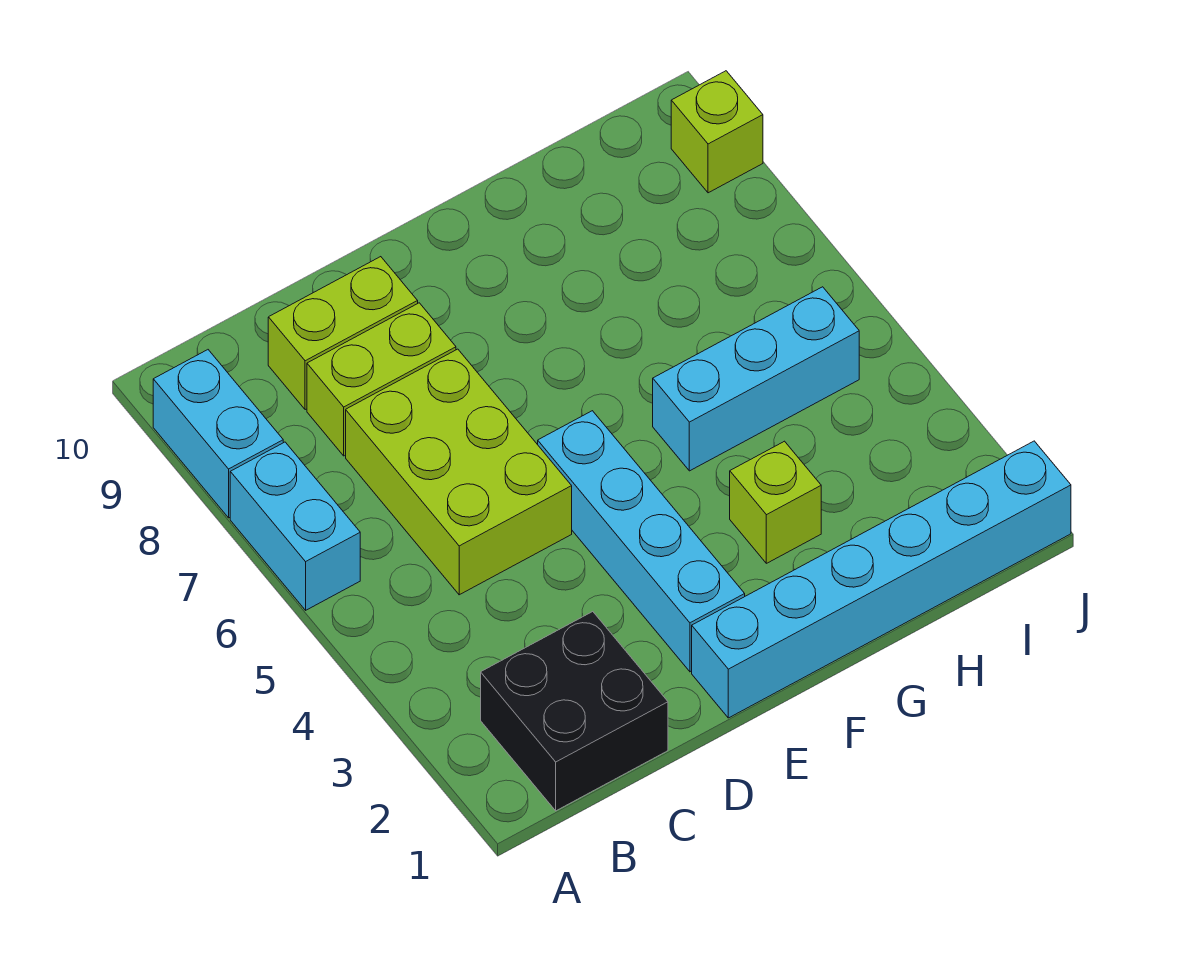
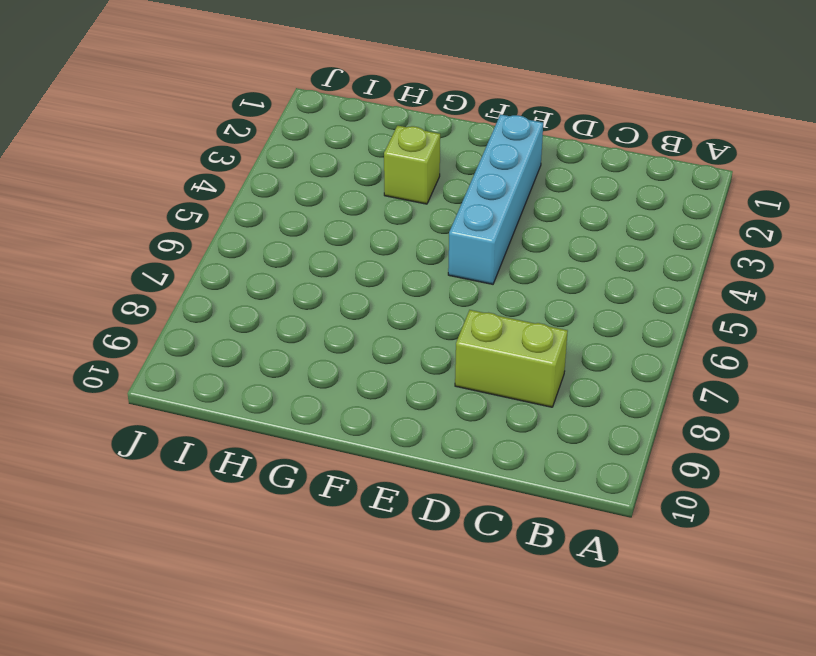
none -> cyan brick A6:A7 level 1
none -> cyan brick A8:A9 level 1

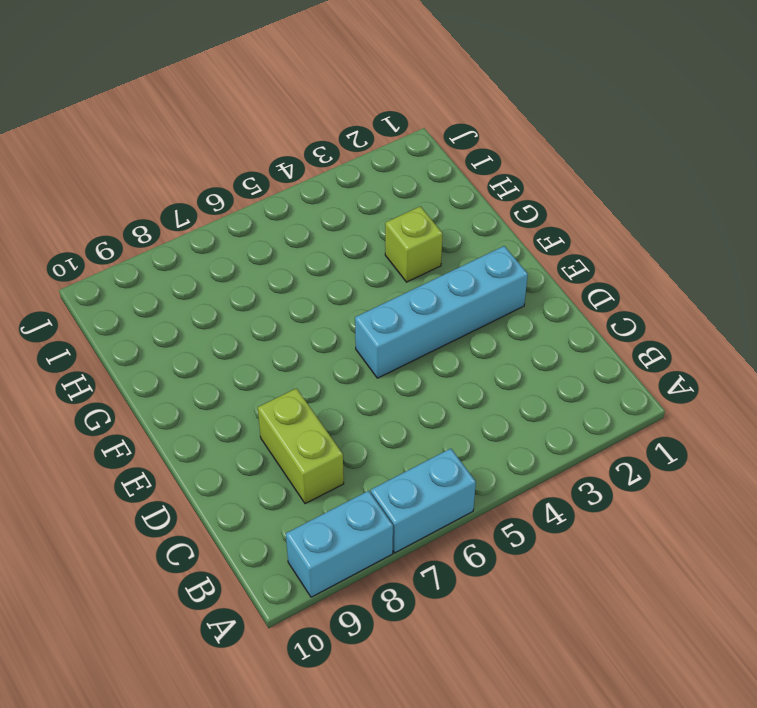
none -> black brick B1:C2 level 1
none -> lime brick C5:D7 level 1

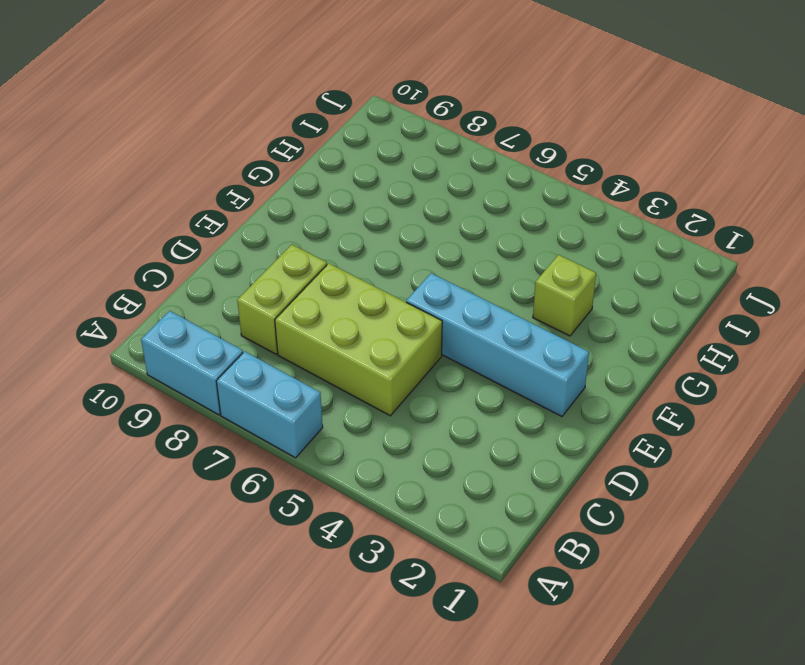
none -> black brick B1:C2 level 1
none -> lime brick C9:D9 level 1

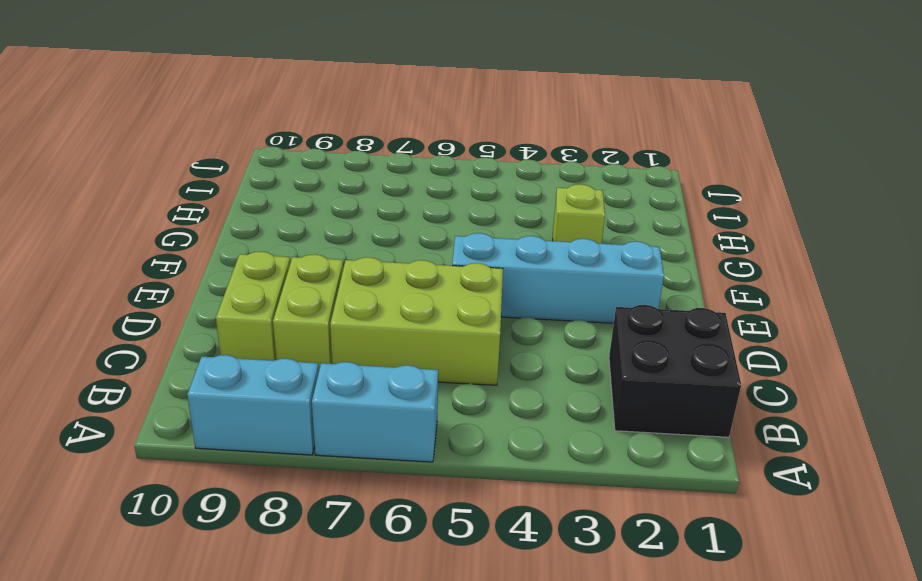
none -> cyan brick E1:J1 level 1
none -> cyan brick G5:I5 level 1

